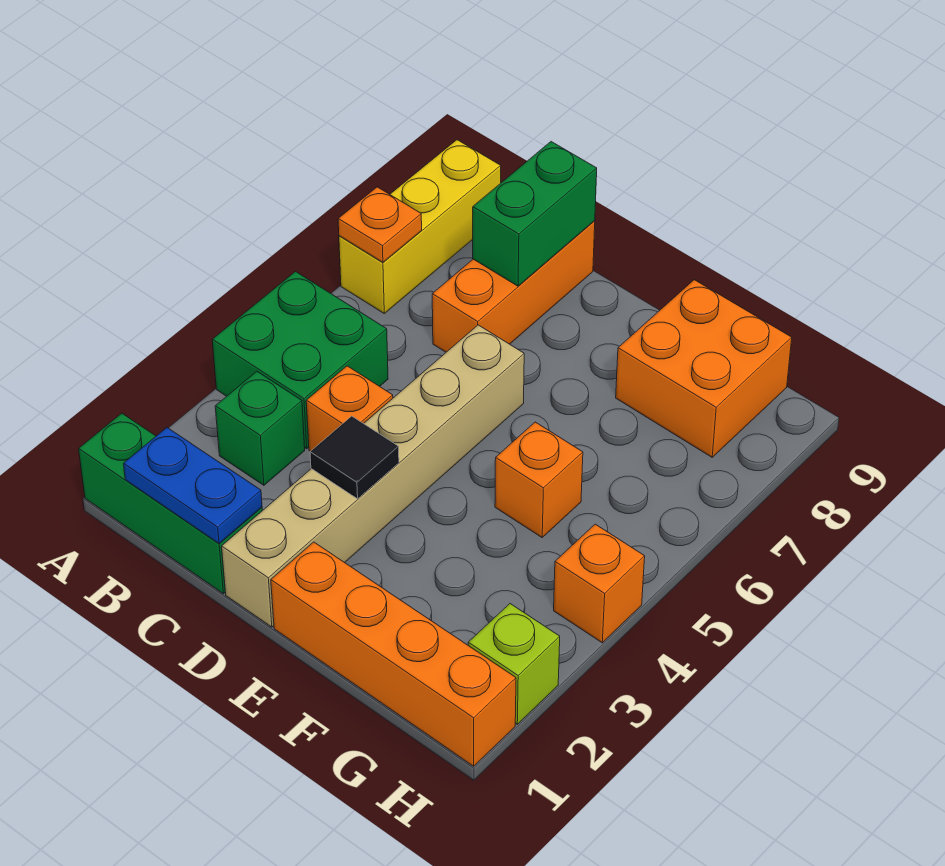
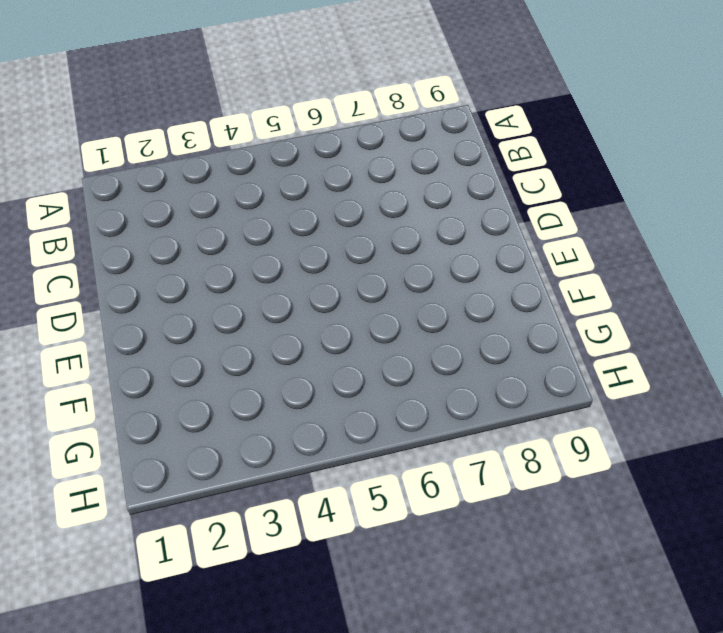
none -> green brick A1:C1 level 1
none -> green brick A4:B5 level 1
none -> yellow brick A7:A9 level 1

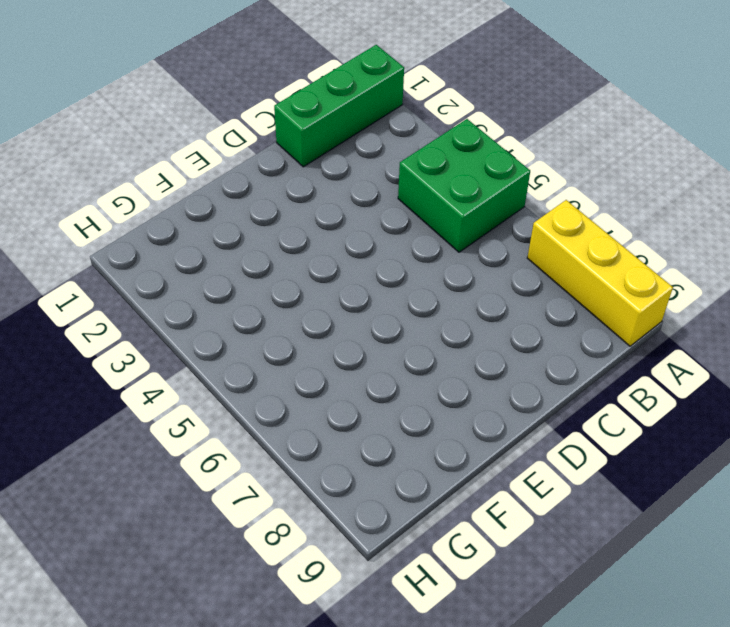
none -> green brick B3 level 1
none -> orange brick C4 level 1
none -> orange brick C7:C9 level 1

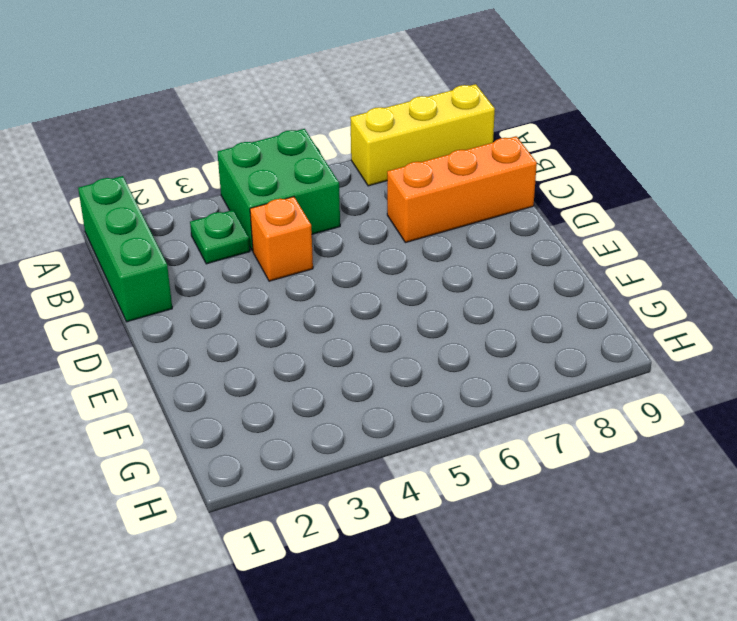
green plate B3 level 1 -> green brick B3 level 1
none -> tan brick D1:D6 level 1
none -> orange brick E1:H1 level 1
none -> orange brick F5 level 1

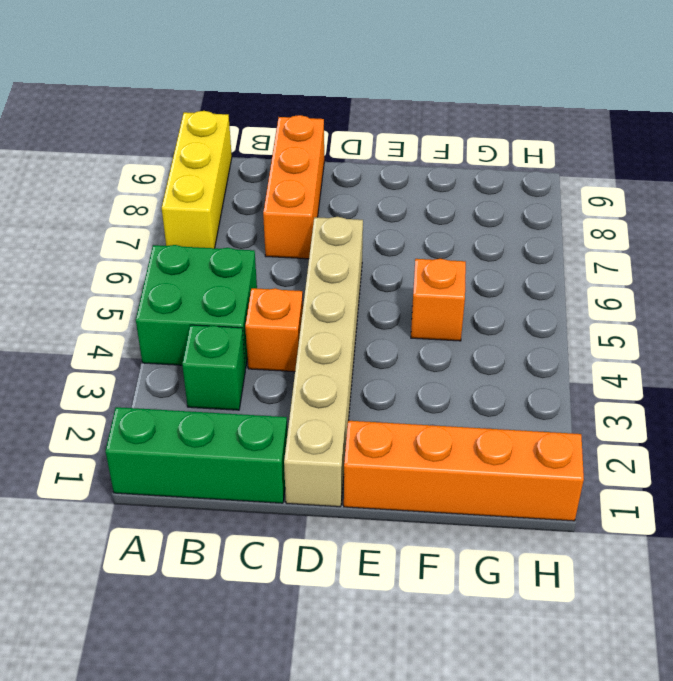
none -> orange brick F8:G9 level 1
none -> lime brick H2 level 1
none -> orange brick H4 level 1

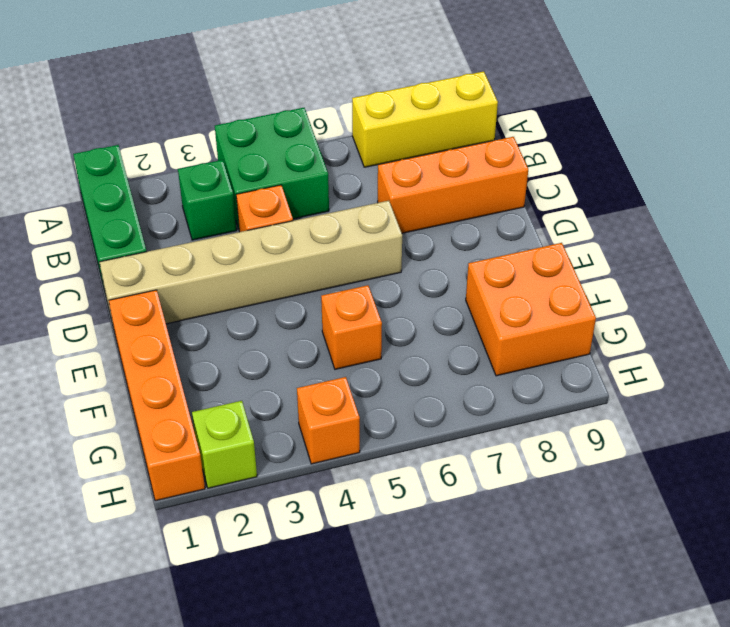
none -> orange plate A7 level 2
none -> blue plate B1:C1 level 2
none -> green brick C8:C9 level 2

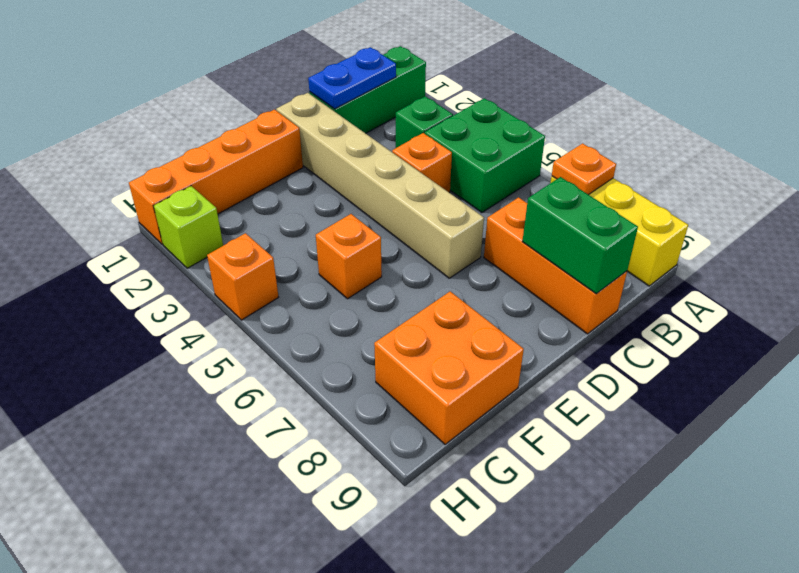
none -> black tile D3 level 2

